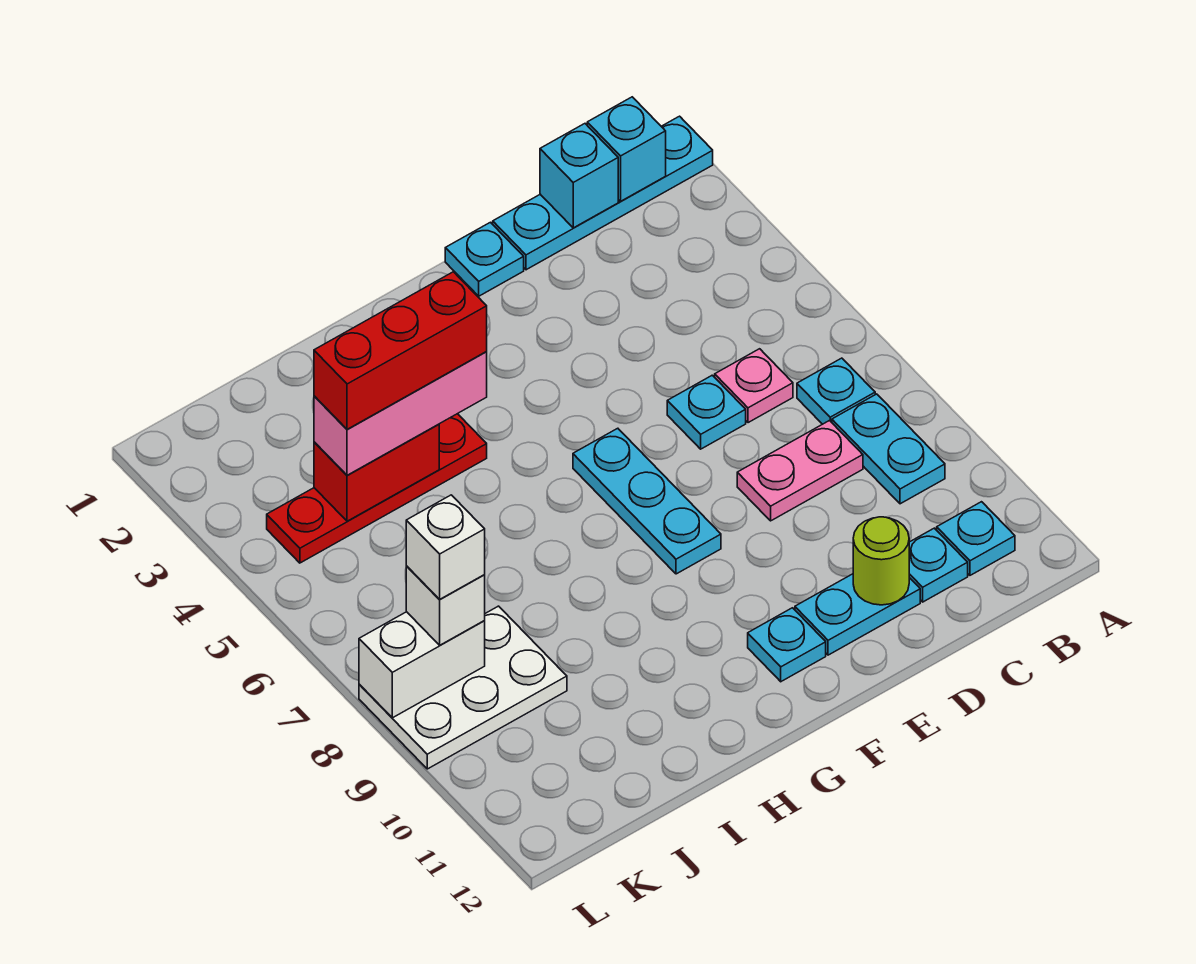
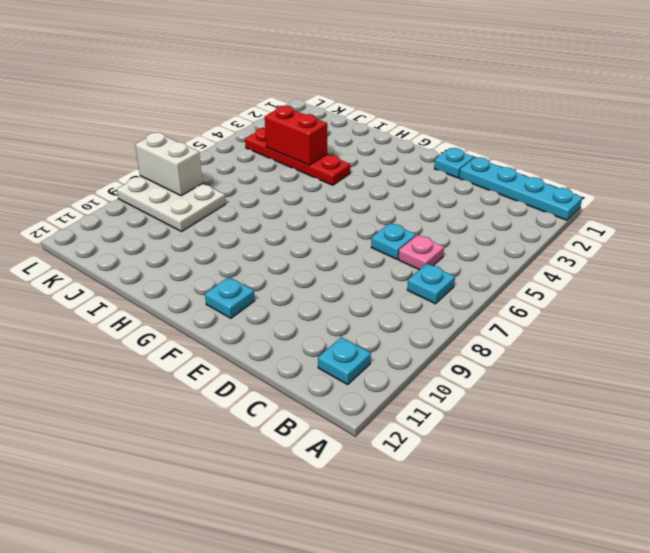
none -> cyan plate B8:B9 level 1
none -> pink plate C8:D8 level 1
none -> cyan plate C11 level 1

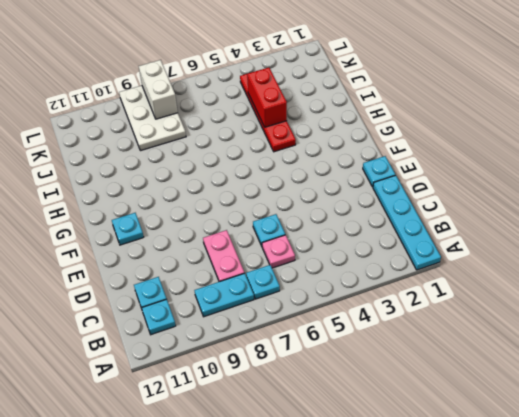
none -> cyan plate D11:E11 level 1
none -> cyan plate F6:F8 level 1
none -> cyan brick B1 level 2

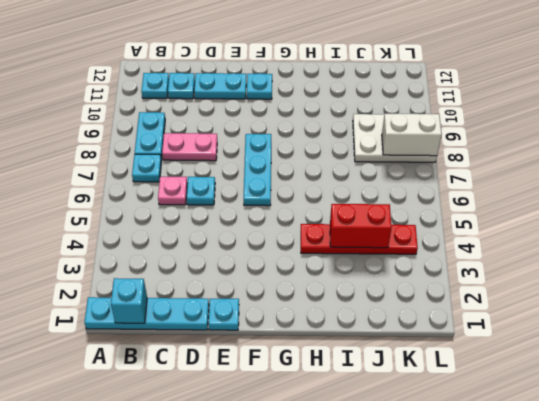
none -> cyan brick C1 level 2
none -> lime round brick D11 level 2
none -> pink brick H4:J4 level 3

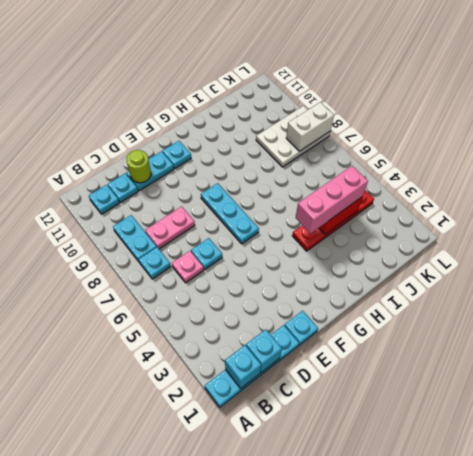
none -> white brick K8 level 3
none -> red brick H4:J4 level 4
none -> white brick K8 level 4

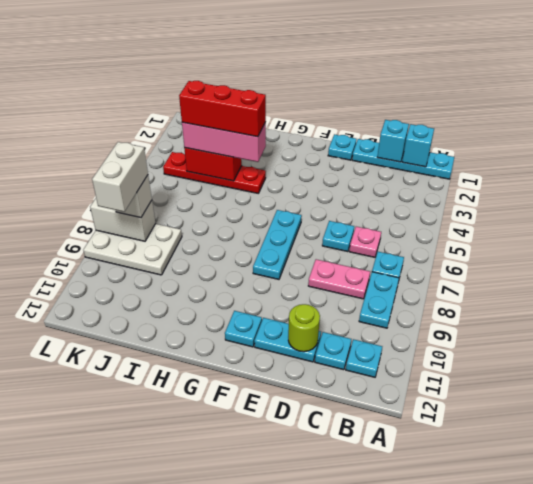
white brick K8:K9 level 4 -> white brick K8 level 4

